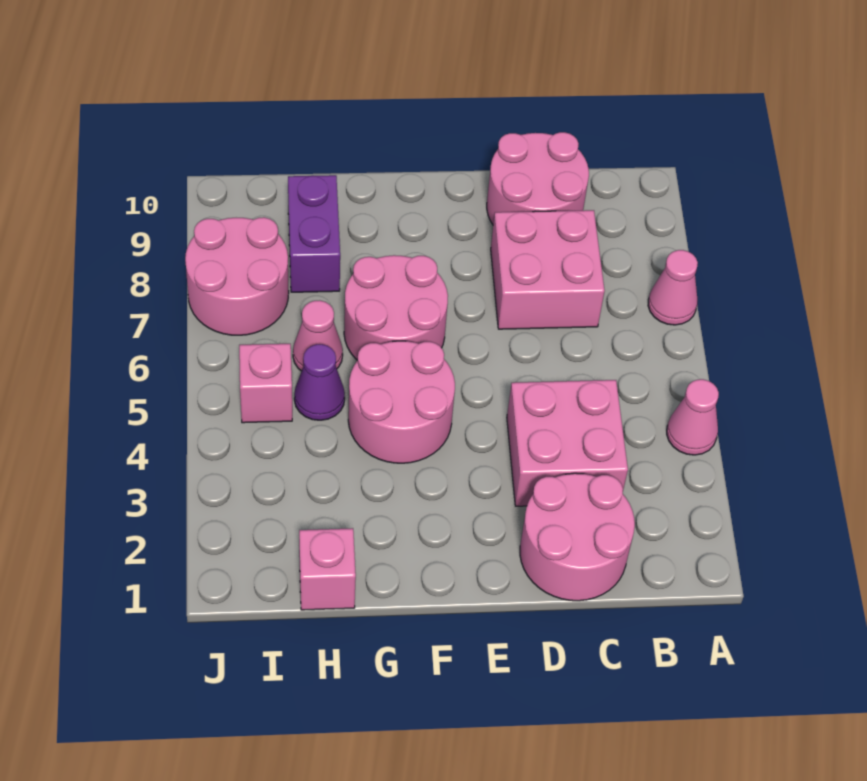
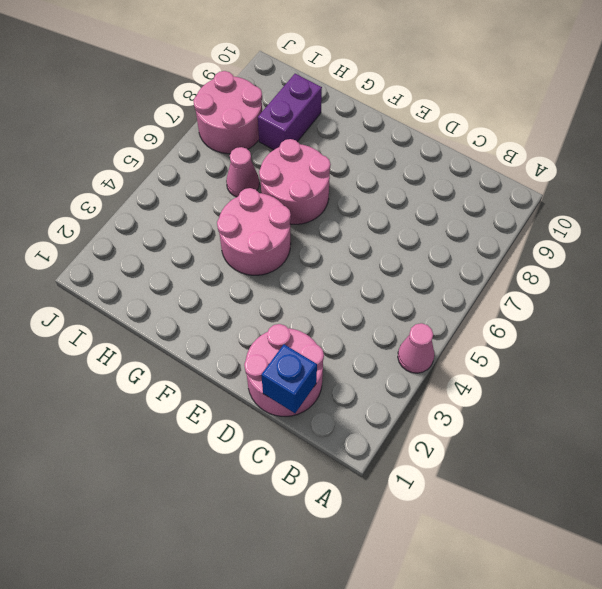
blue brick C1 level 2 -> none
none -> pink cone A7 level 1
none -> pink brick C3:D4 level 1
none -> pink brick C7:D8 level 1

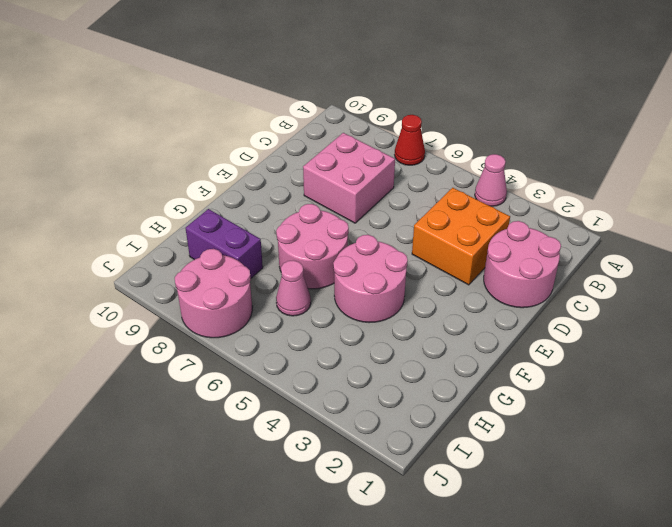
red cone A7 level 1 -> pink cone A7 level 1
orange brick C3:D4 level 1 -> pink brick C3:D4 level 1
none -> pink round brick C9:D10 level 1
none -> pink brick H1 level 1
none -> purple cone H5 level 1

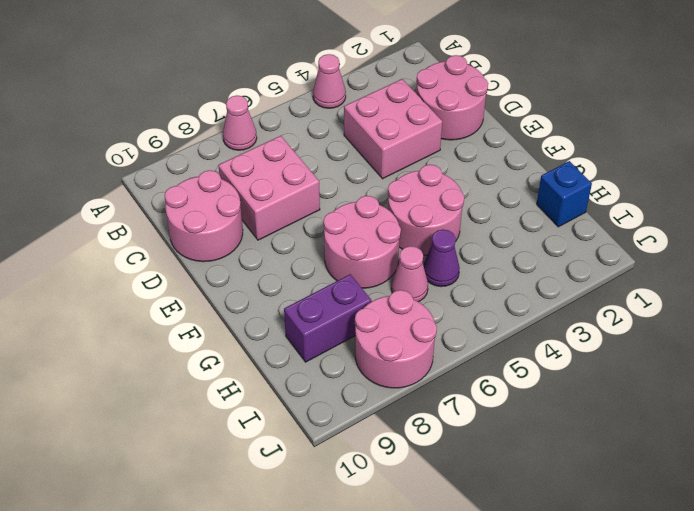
blue brick H1 level 1 -> pink brick H1 level 1
none -> pink brick I5 level 1

